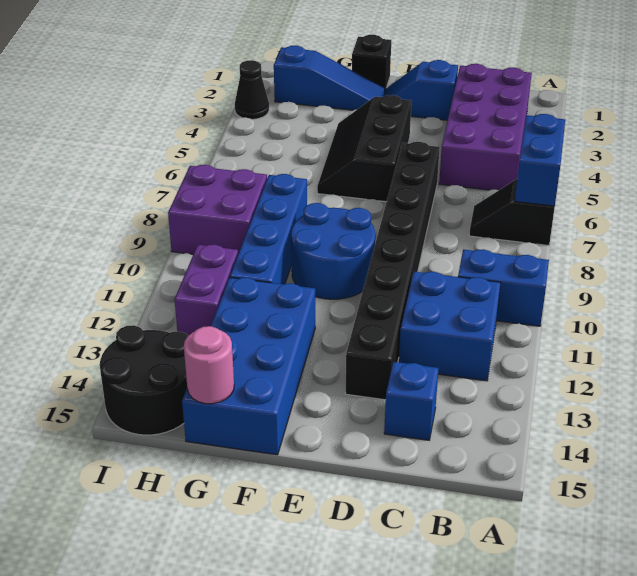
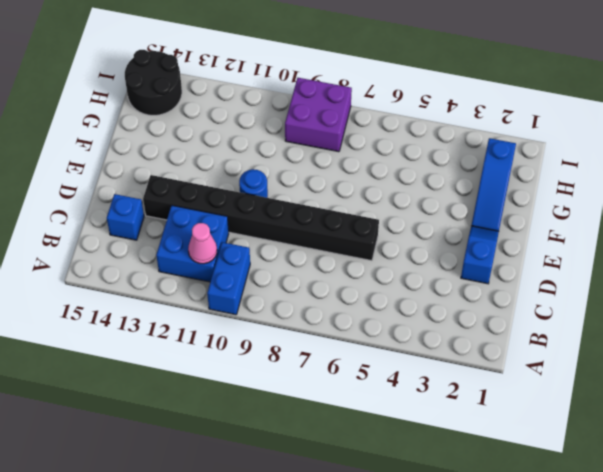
pink cone B11 level 2 -> none
blue round brick E10 level 1 -> blue round brick E9:F10 level 1
none -> black slope A7:B7 level 1 top A
none -> purple brick B2:C5 level 1
none -> black slope E4:F6 level 1 top E

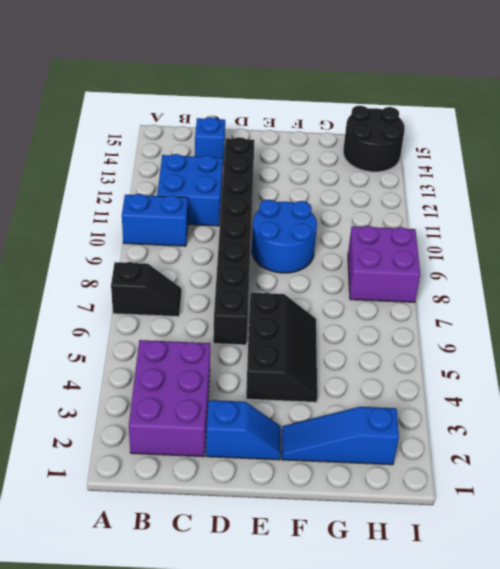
purple brick B2:C4 level 1 -> purple brick B2:C5 level 1
none -> black brick F1 level 1
none -> blue brick F12:G15 level 1
none -> blue brick G8:G11 level 1

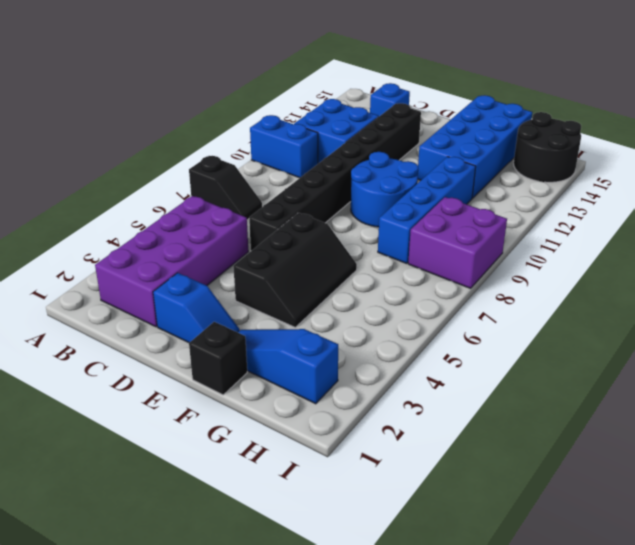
none -> purple brick H11:H12 level 1
none -> black cone I3 level 1
none -> blue brick A6:A7 level 2

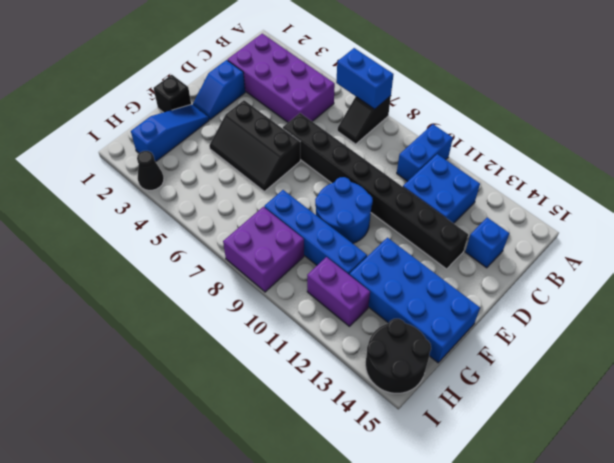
none -> pink round brick G15 level 2

